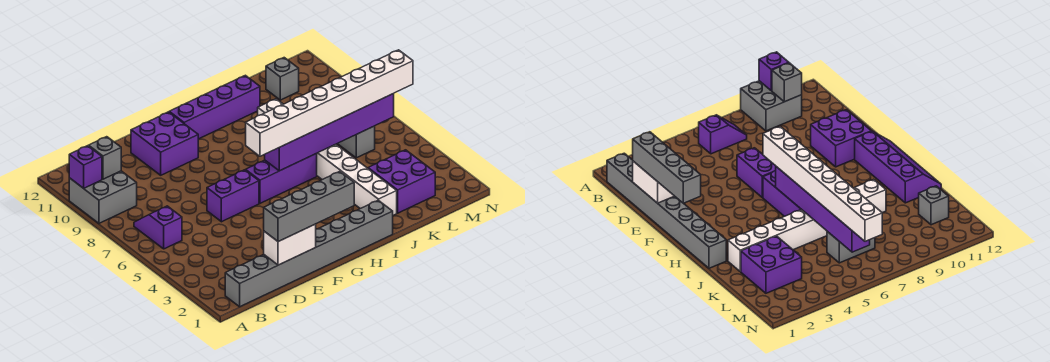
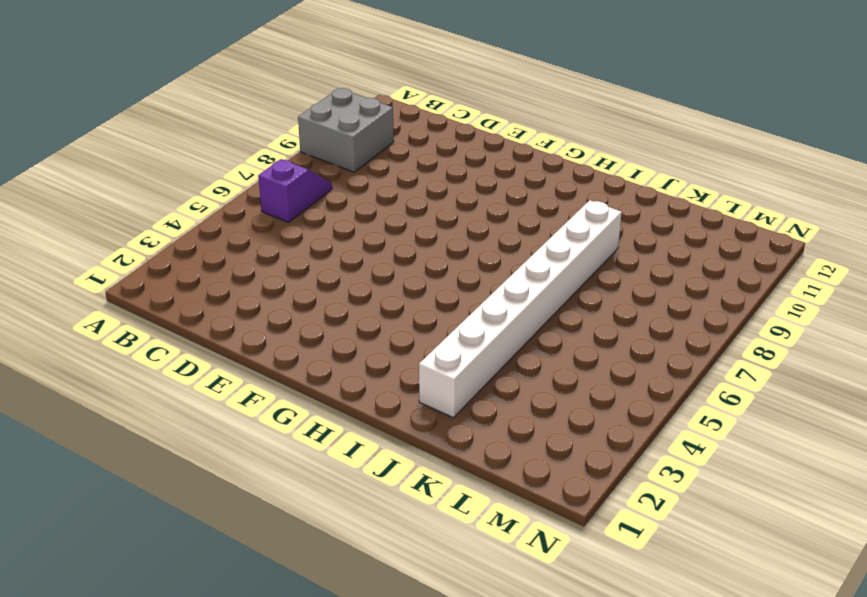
none -> grey brick B1:I1 level 1
none -> purple brick E6:F6 level 1
none -> purple brick E10:F11 level 1

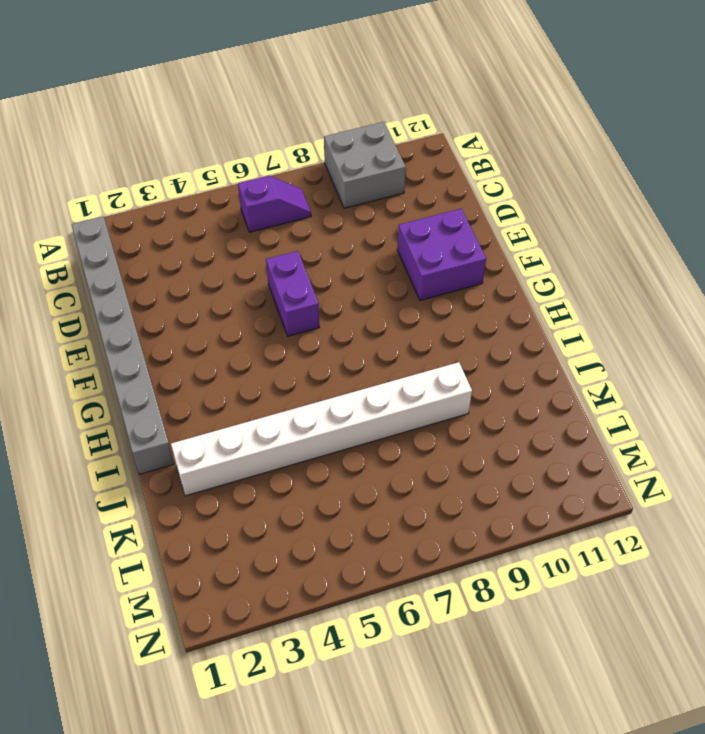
none -> purple brick G6:I6 level 1
none -> purple slope G11:J12 level 1 top 11
none -> purple brick K2:L3 level 1

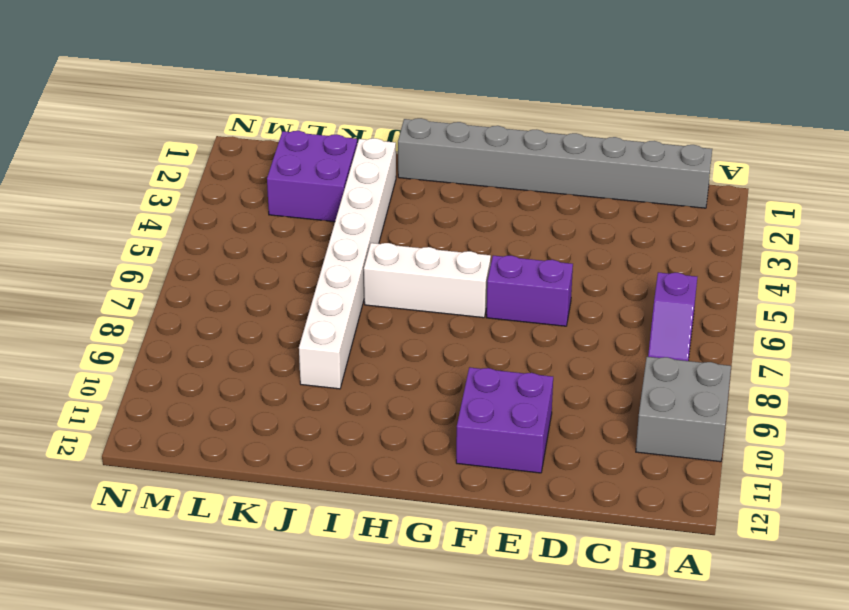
white brick G6:I6 level 1 -> purple brick G6:I6 level 1
none -> purple slope G11:J12 level 1 top 11
none -> grey brick L6:L7 level 1
none -> grey brick L11 level 1

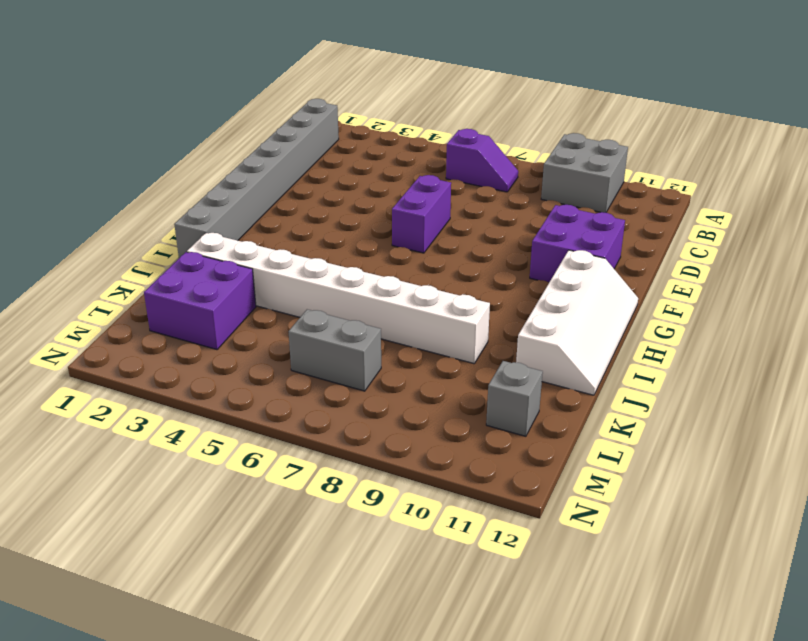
white slope G11:J12 level 1 top 11 -> purple slope G11:J12 level 1 top 11
none -> purple brick G6:I6 level 1
none -> purple brick A10 level 2
none -> grey brick B10 level 2

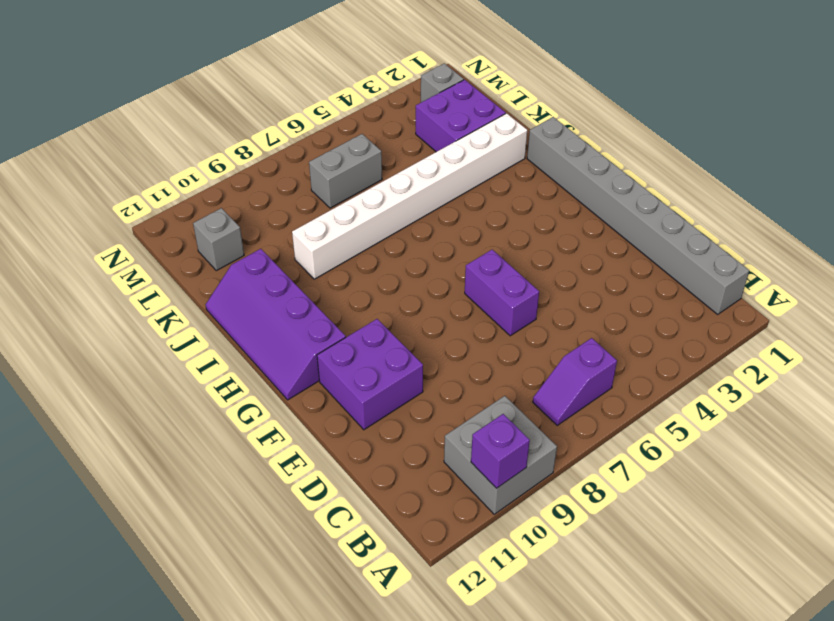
grey brick M2 level 1 -> grey brick B10 level 2
none -> purple brick G6:I6 level 1
none -> white brick D1:E1 level 2
none -> purple brick H6:M6 level 2

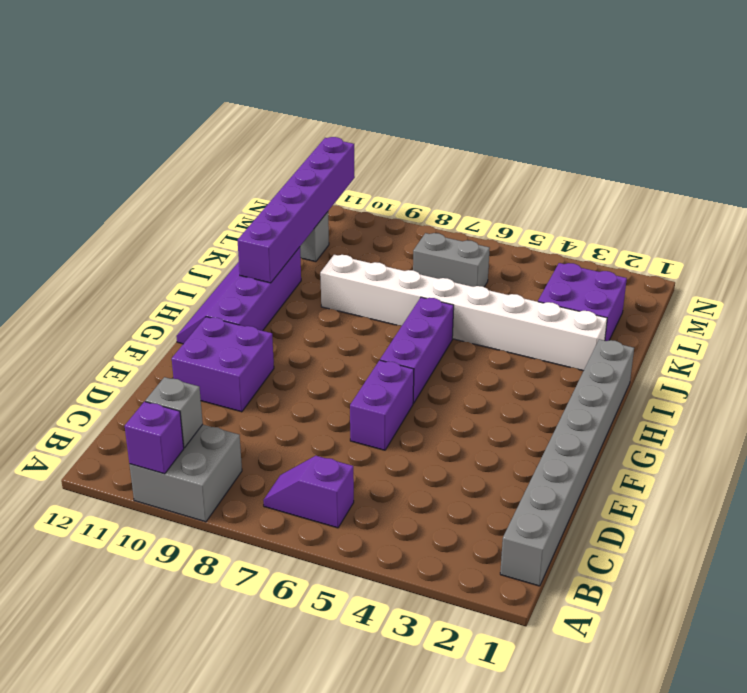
purple brick I11:N11 level 2 -> purple brick H6:M6 level 2
none -> white brick D1:E1 level 2
none -> grey brick D1:G1 level 3
none -> white brick G6:N6 level 3

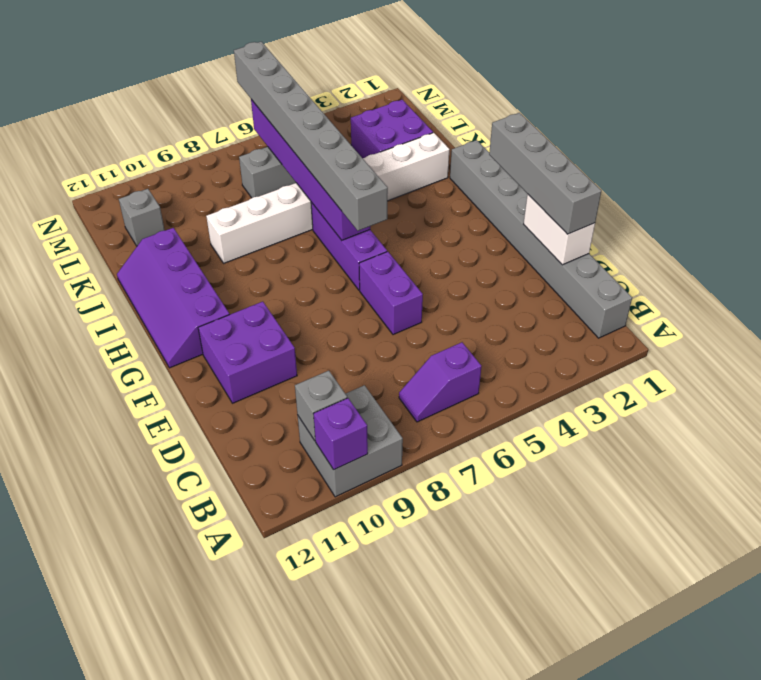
grey brick G6:N6 level 3 -> white brick G6:N6 level 3

